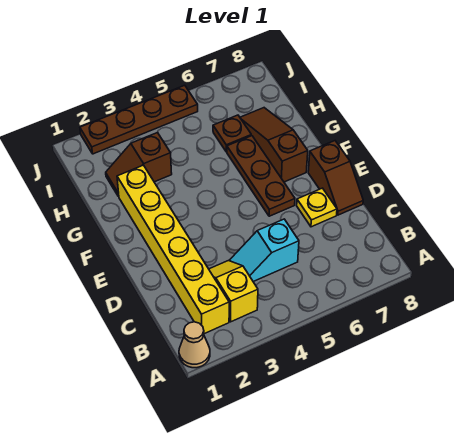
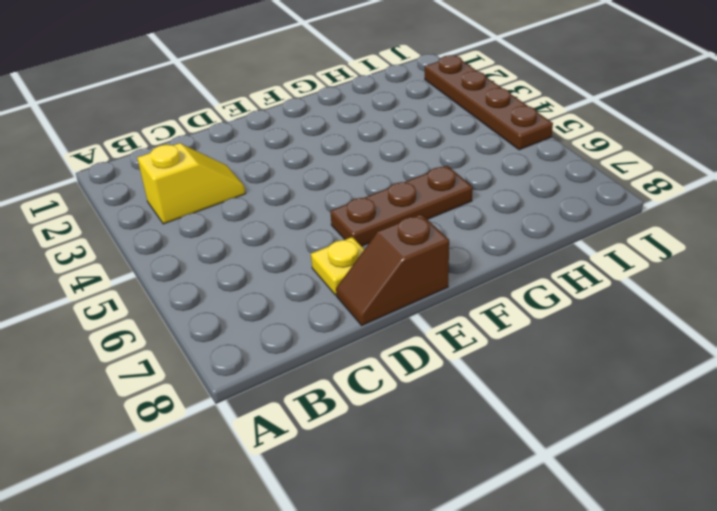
none -> tan cone A1 level 1
none -> yellow brick B2:G2 level 1

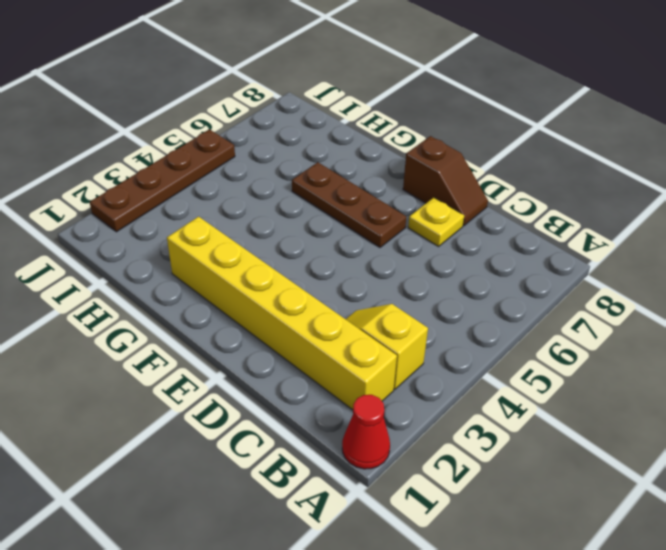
red cone A1 level 1 -> tan cone A1 level 1
none -> cyan slope C4:C5 level 1 top 5
none -> brown slope F7:H7 level 1 top F

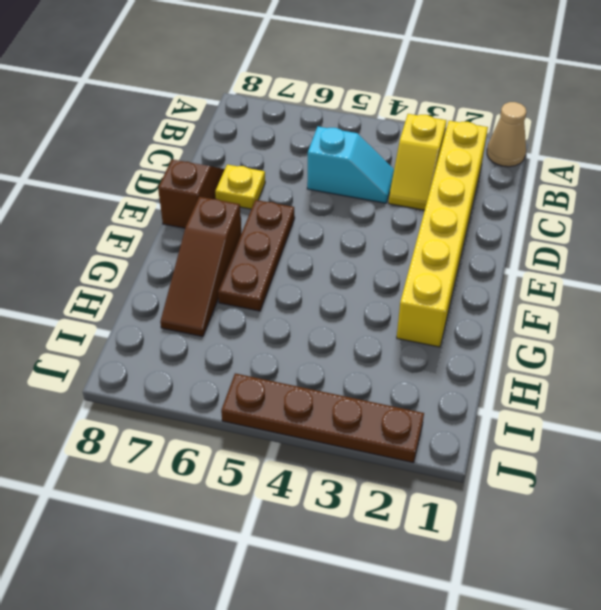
none -> brown slope H2:H3 level 1 top 3
none -> brown plate H6 level 1

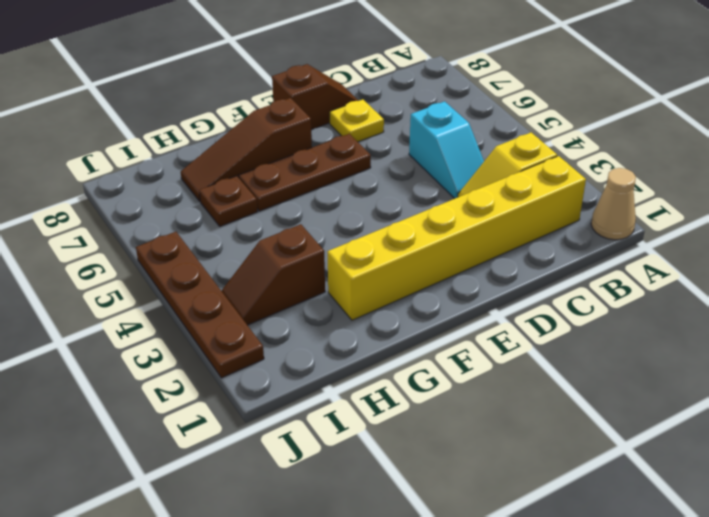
brown slope H3:I3 level 1 top H -> brown slope H2:H3 level 1 top 3

